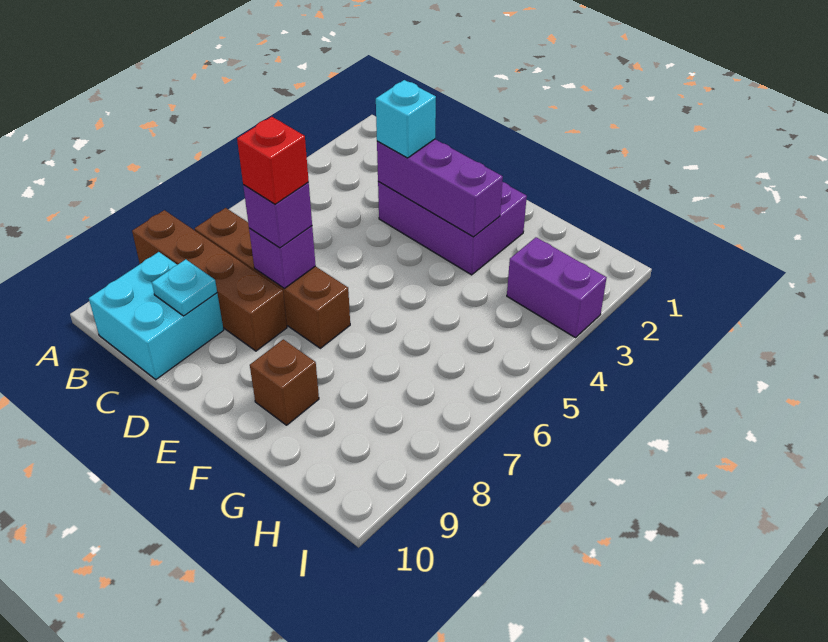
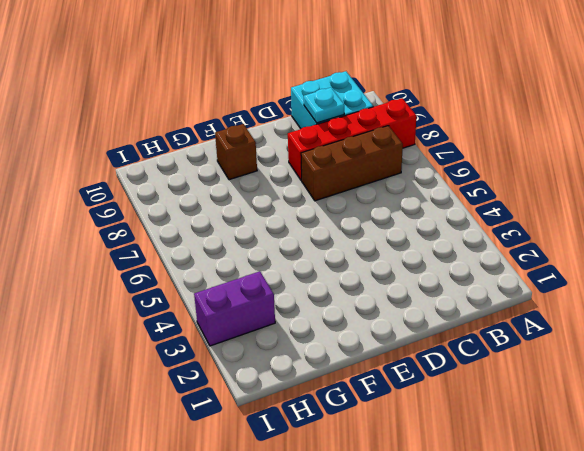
red brick A8:D8 level 1 -> brown brick A8:D8 level 1
brown brick B7:D7 level 1 -> brown brick B7:E7 level 1
none -> purple brick D2:F3 level 1
none -> purple brick D3:F3 level 2
none -> purple brick D7 level 2

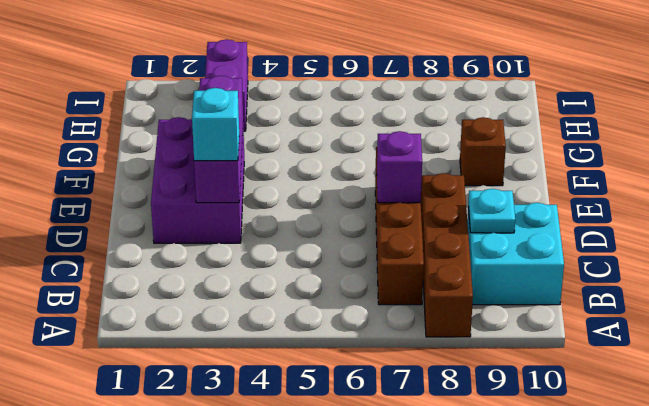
none -> purple brick D7 level 3
none -> red brick D7 level 4

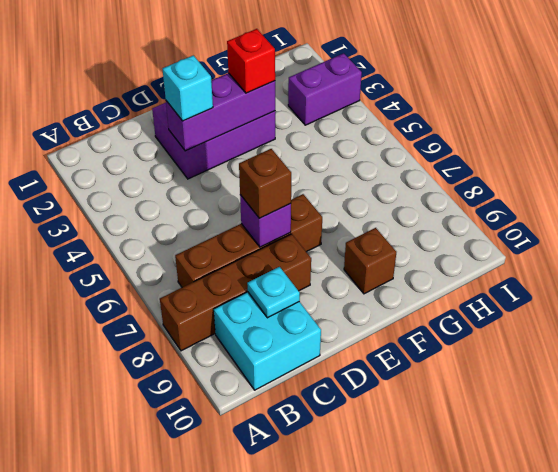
brown brick D7 level 3 -> purple brick D7 level 3
red brick F3 level 3 -> red brick D7 level 4

